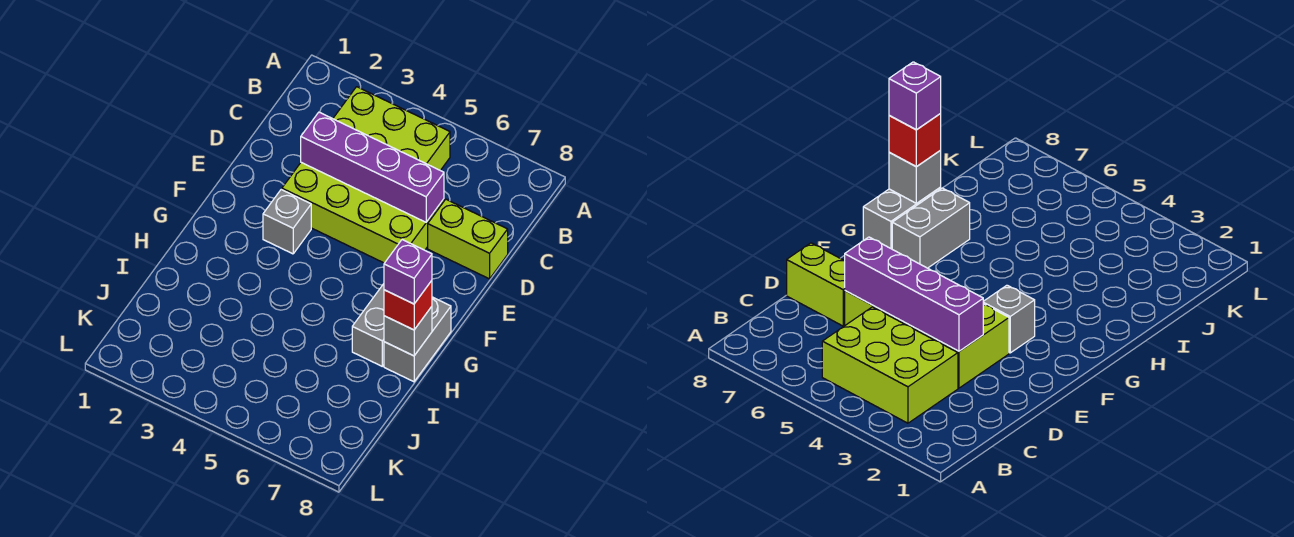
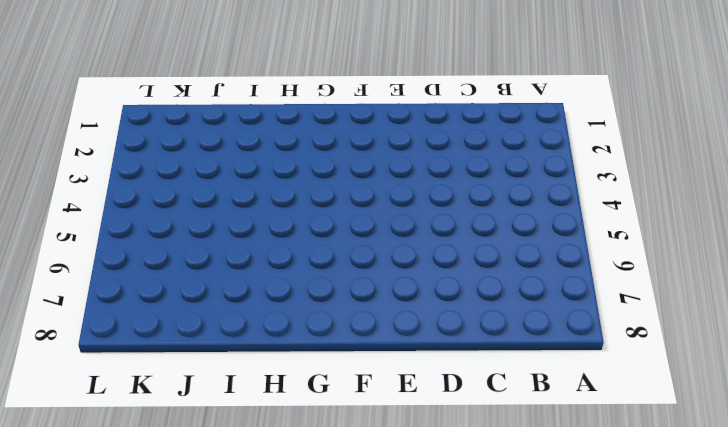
none -> lime brick B3:C5 level 1
none -> lime brick D3:E6 level 1

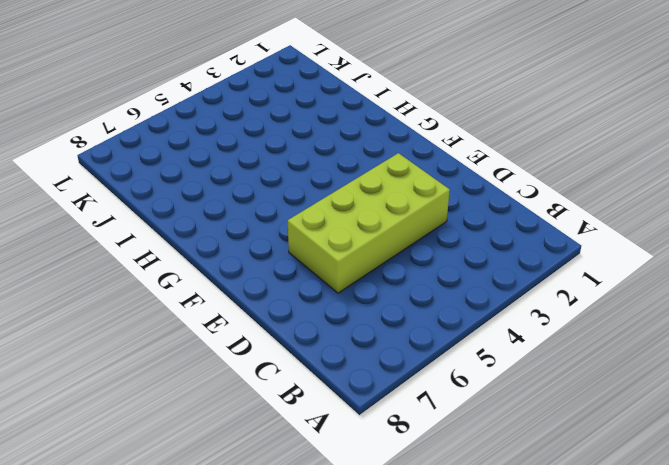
none -> lime brick B3:C5 level 1
none -> lime brick D7:D8 level 1

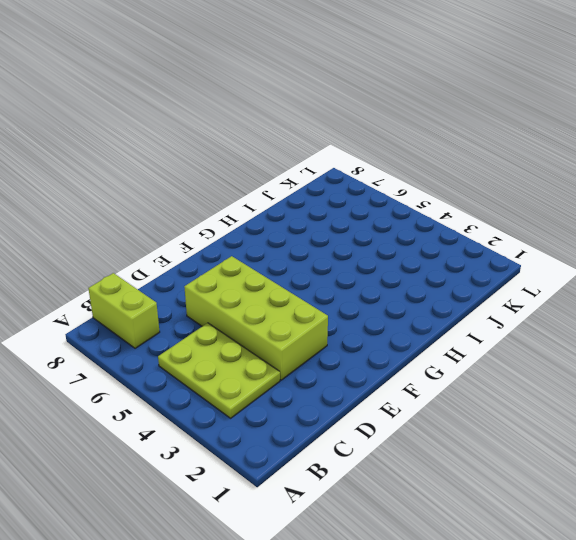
lime plate B3:C5 level 1 -> lime brick B3:C5 level 1
lime brick B7:B8 level 1 -> lime brick D7:D8 level 1
none -> grey brick F3 level 1
none -> grey brick G7:H7 level 1

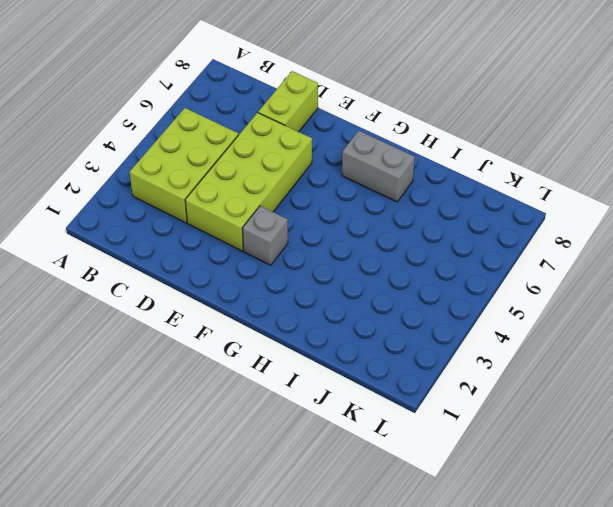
none -> grey brick G8:H8 level 1
none -> purple brick D3:D6 level 2

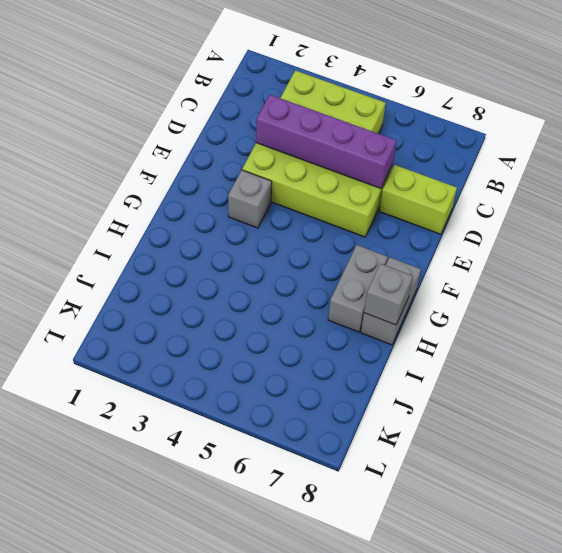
none -> red brick H8 level 3
none -> purple brick H8 level 4

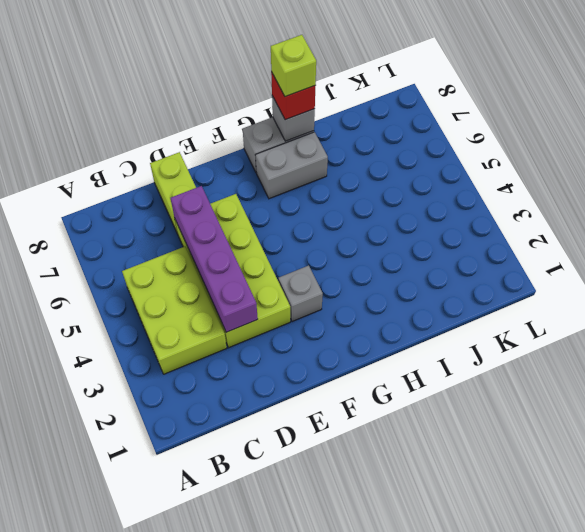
lime brick H8 level 4 -> purple brick H8 level 4

